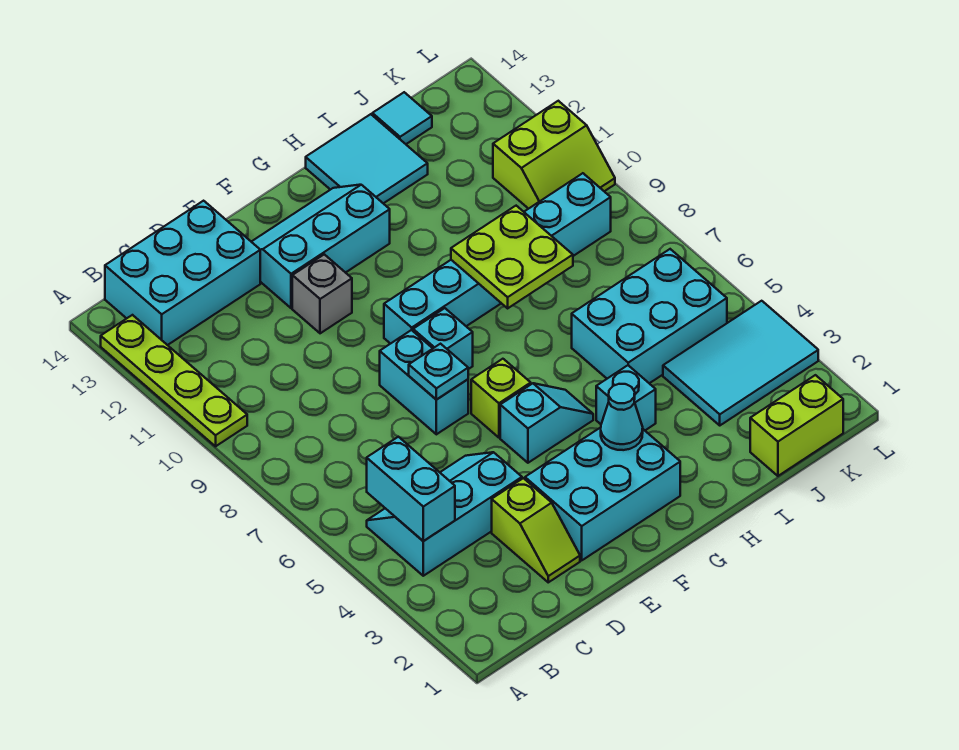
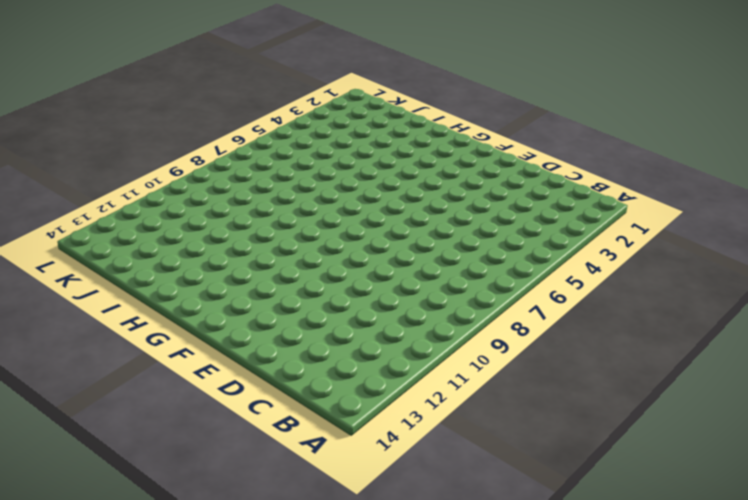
none -> lime plate A10:A13 level 1
none -> cyan slope B4:D5 level 1 top 4
none -> cyan brick B13:D14 level 1

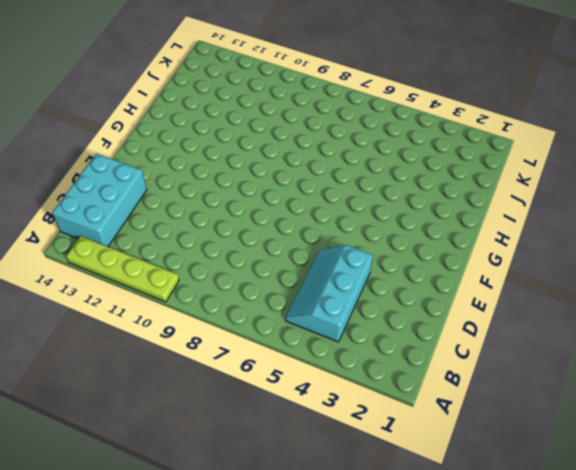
none -> lime slope D2:D3 level 1 top 3
none -> cyan brick E2:G3 level 1
none -> cyan brick E7:E8 level 1

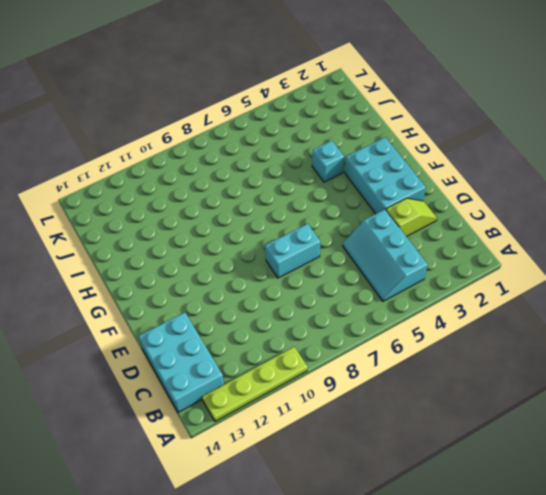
none -> grey brick E11 level 1
none -> cyan slope E12:G13 level 1 top 12
none -> cyan slope F5:G5 level 1 top F

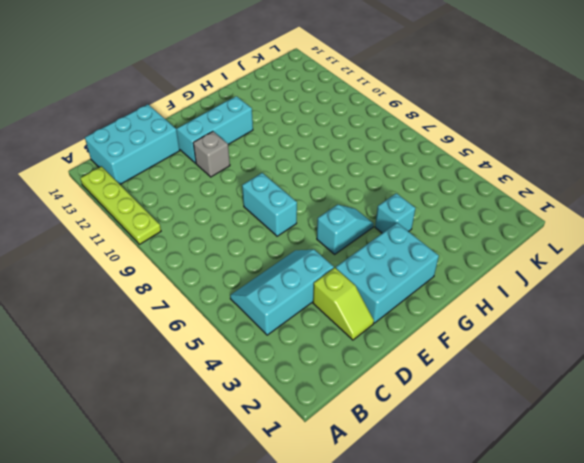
none -> lime brick F6 level 1
none -> cyan brick F8 level 1
none -> cyan brick F9:K9 level 1

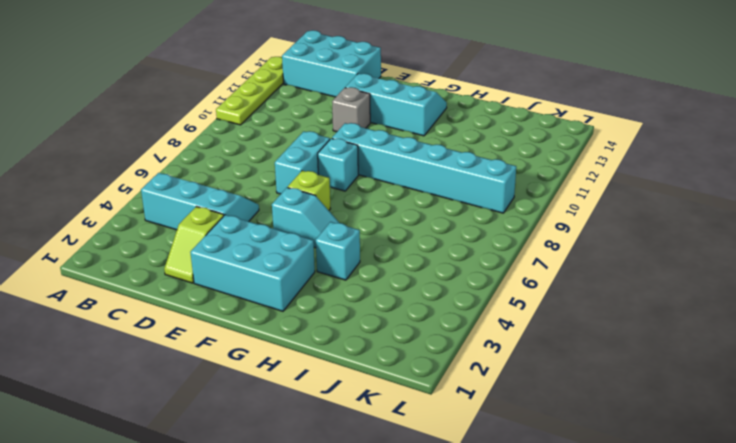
none -> cyan tile H13:I14 level 1
none -> cyan brick I5:K6 level 1
none -> lime brick J1:K1 level 1

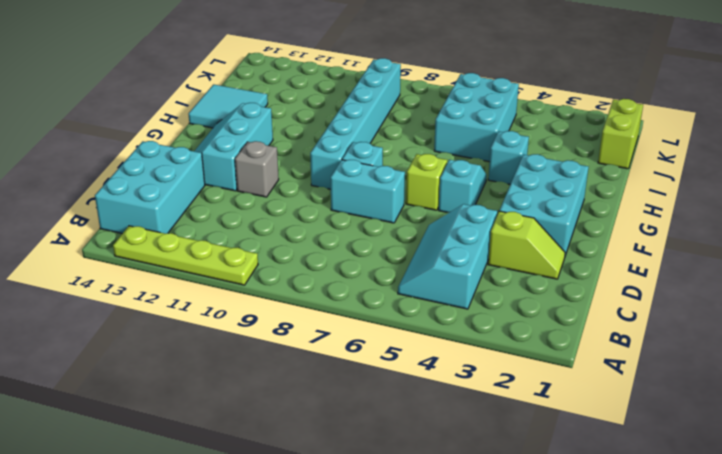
none -> cyan tile J3:L4 level 1
none -> cyan tile J14 level 1
none -> lime slope K10:L11 level 1 top 11

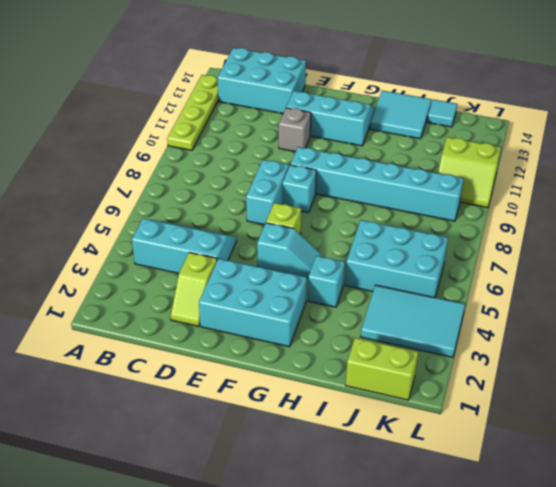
none -> cyan brick B4:B5 level 2
none -> cyan plate E7 level 2
none -> cyan cone G3 level 2

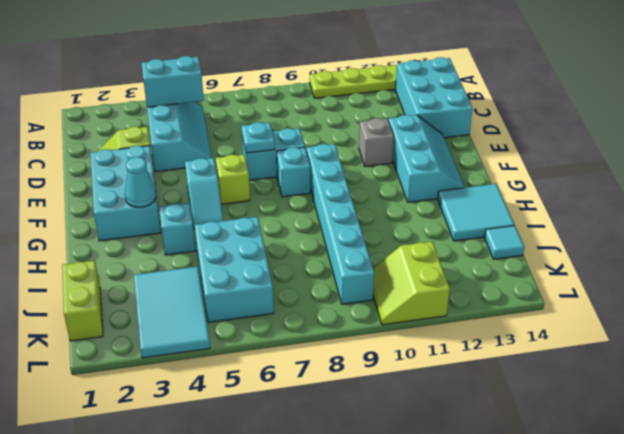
none -> lime plate H8:I9 level 2

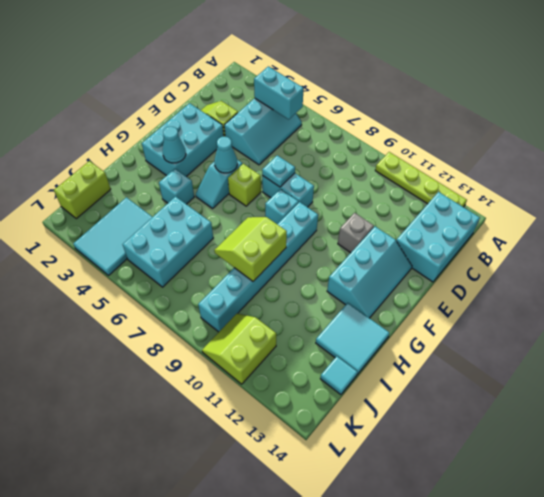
cyan cone F5 level 2 -> none
lime slope H8:I9 level 2 top 9 -> lime plate H8:I9 level 2

